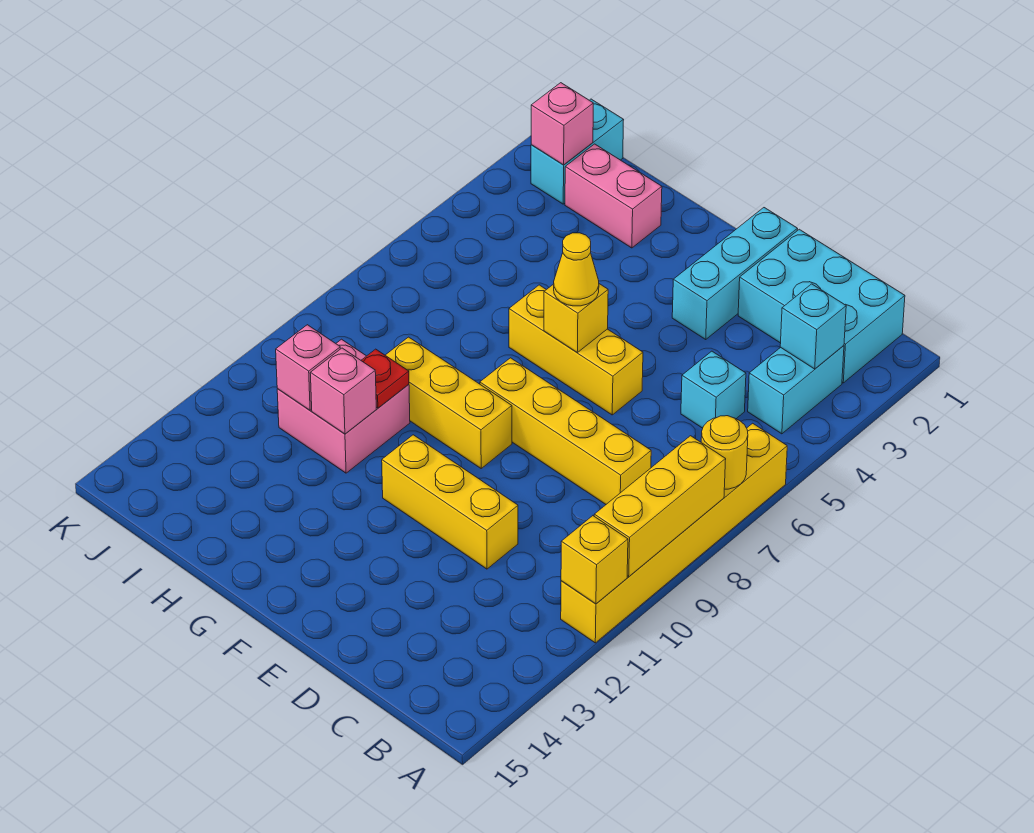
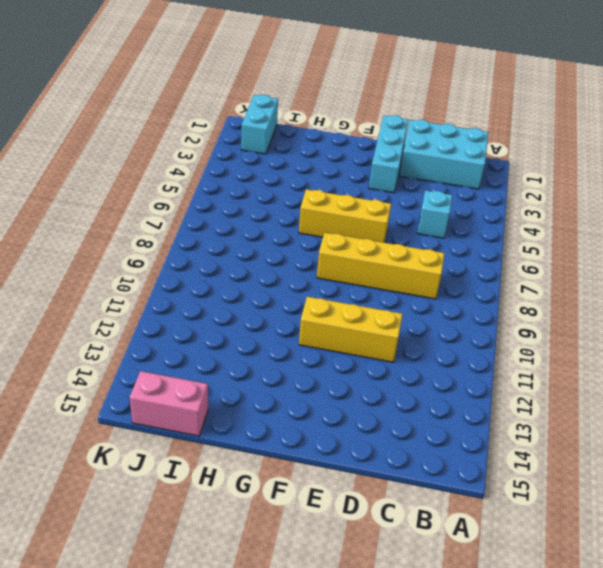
pink brick I15:J15 level 1 -> pink brick H2:I2 level 1
none -> yellow brick A6:A11 level 1
none -> cyan brick B3:B4 level 1
none -> yellow brick F9:H9 level 1

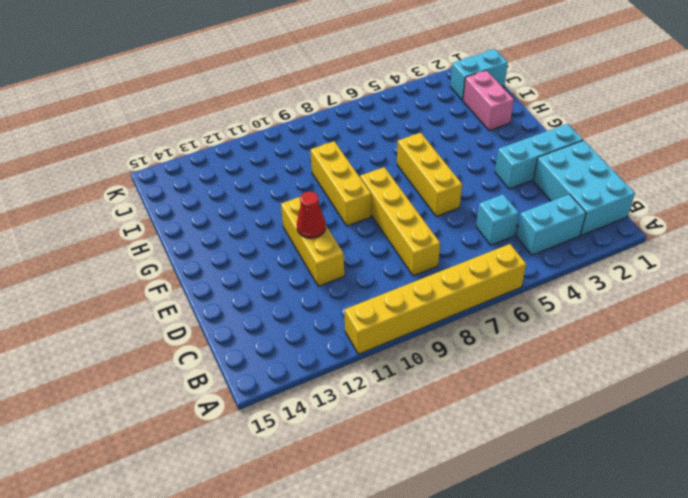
red cone E11 level 2 -> none
none -> pink brick H10:I11 level 1
none -> yellow round brick A7 level 2
none -> yellow brick A8:A10 level 2

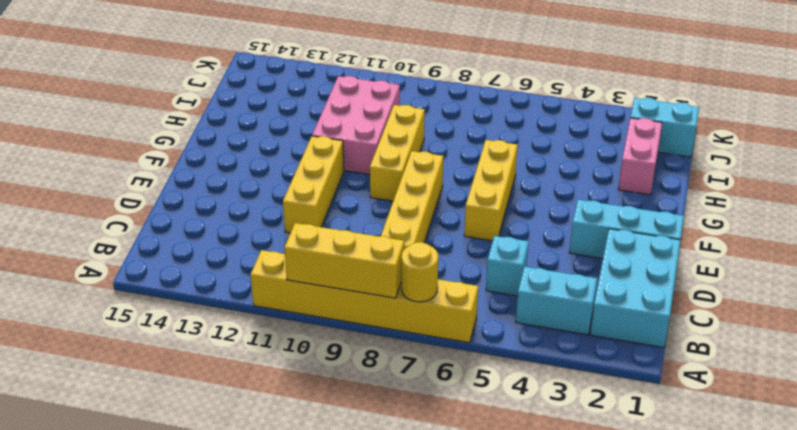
pink brick G10:I11 level 1 -> pink brick H10:I11 level 1
none -> yellow brick A11 level 2
none -> cyan brick B3 level 2
none -> yellow brick F6 level 2

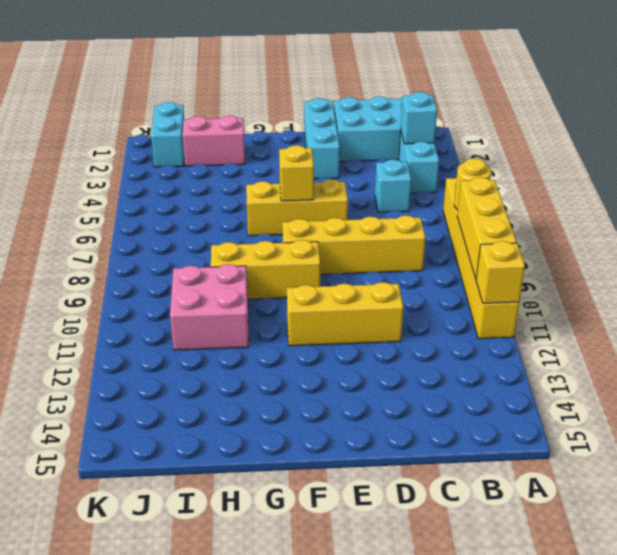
none -> red plate H10 level 2
none -> pink brick H11 level 2
none -> pink brick I11 level 2

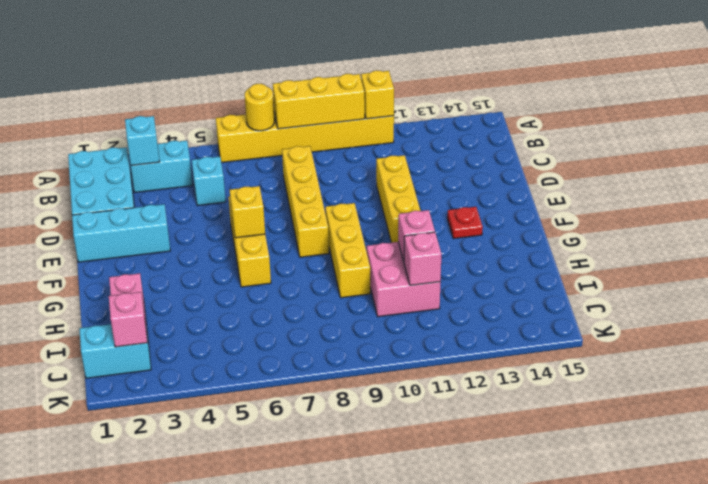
red plate F13 level 1 -> red plate H10 level 2
none -> yellow cone F6 level 3

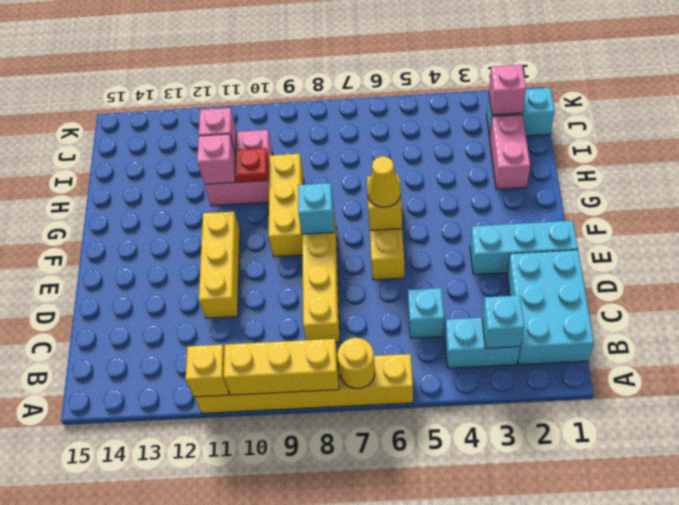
cyan brick F8 level 2 -> none

